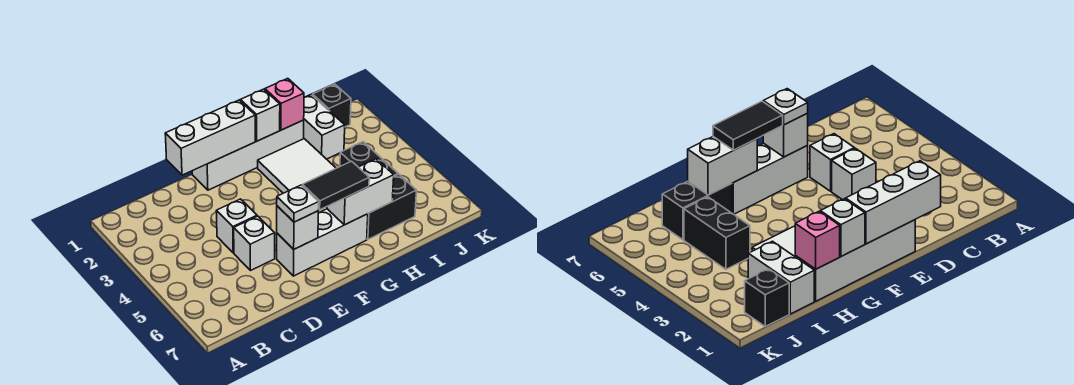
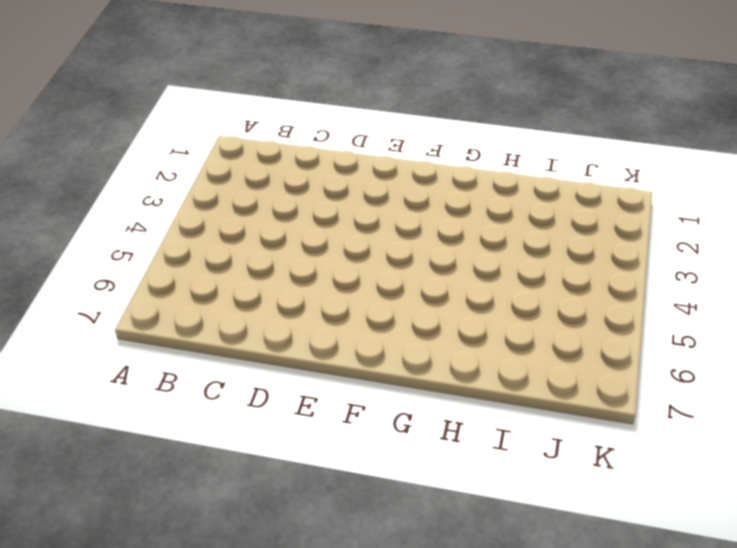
none -> white brick D4 level 1
none -> white brick D5 level 1
none -> white brick E1:H1 level 1

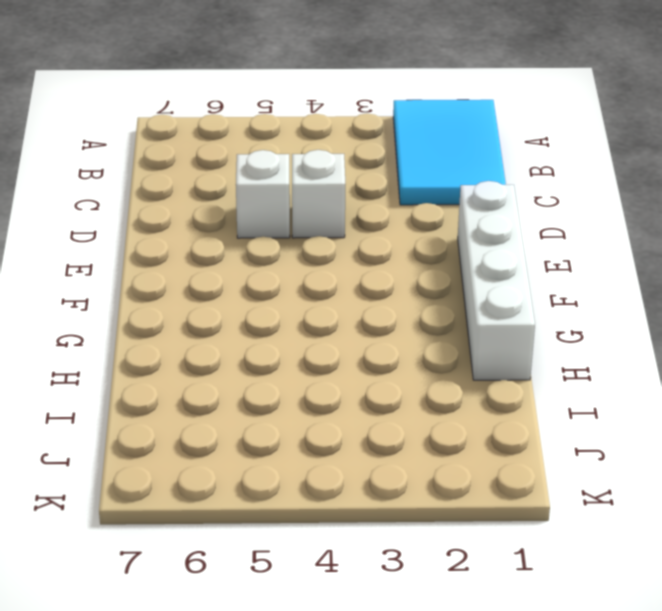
cyan tile A1:C2 level 1 -> none
none -> white brick E6:G6 level 1
none -> white tile G2:H3 level 1
none -> black brick H6:I6 level 1

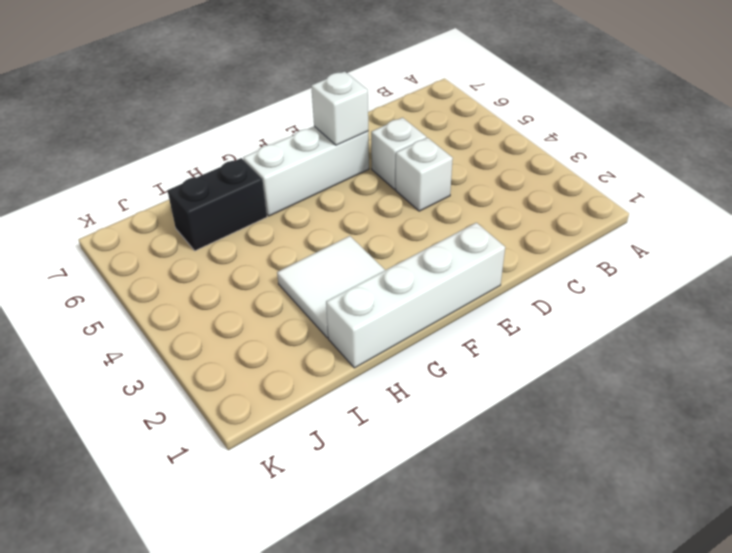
none -> white brick I1:I2 level 1
none -> black brick I4:I5 level 1
none -> black brick J1 level 1

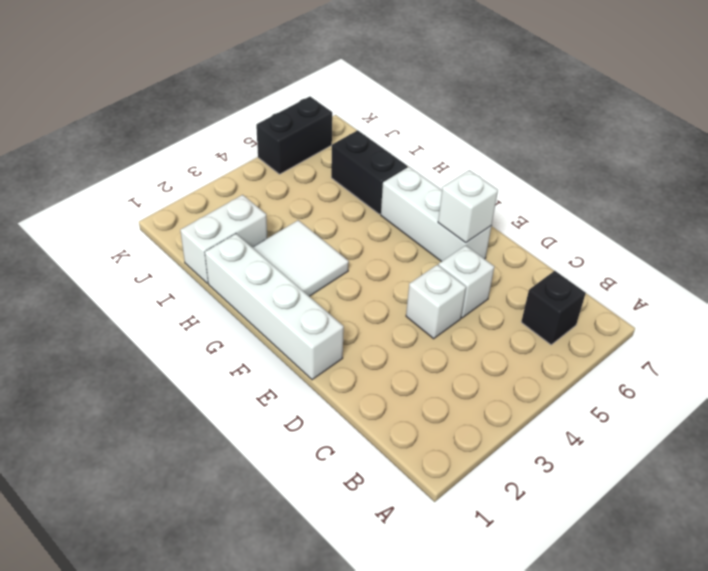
black brick B6 level 1 -> black brick J1 level 1
black brick K5:K6 level 1 -> black brick I4:I5 level 1
none -> white brick D1:F1 level 2
none -> white brick G1 level 2
none -> white brick G6:H6 level 2

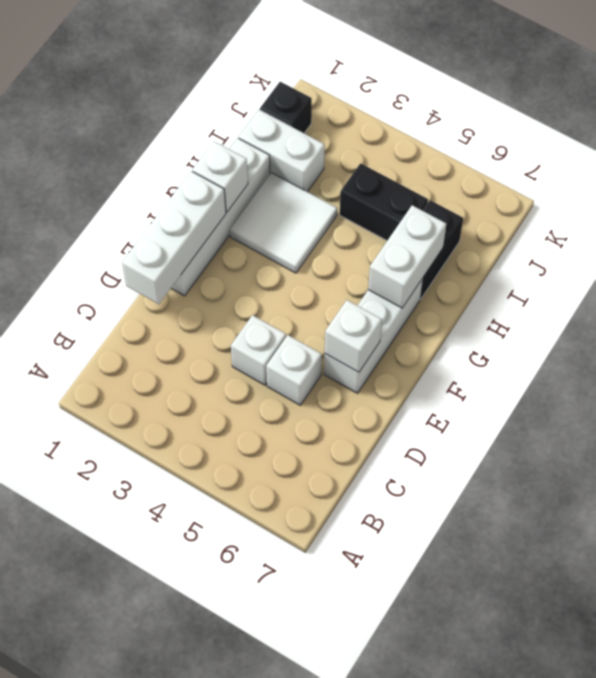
none -> pink brick H1 level 2
none -> white plate E6 level 3
none -> black tile F6:G6 level 3

